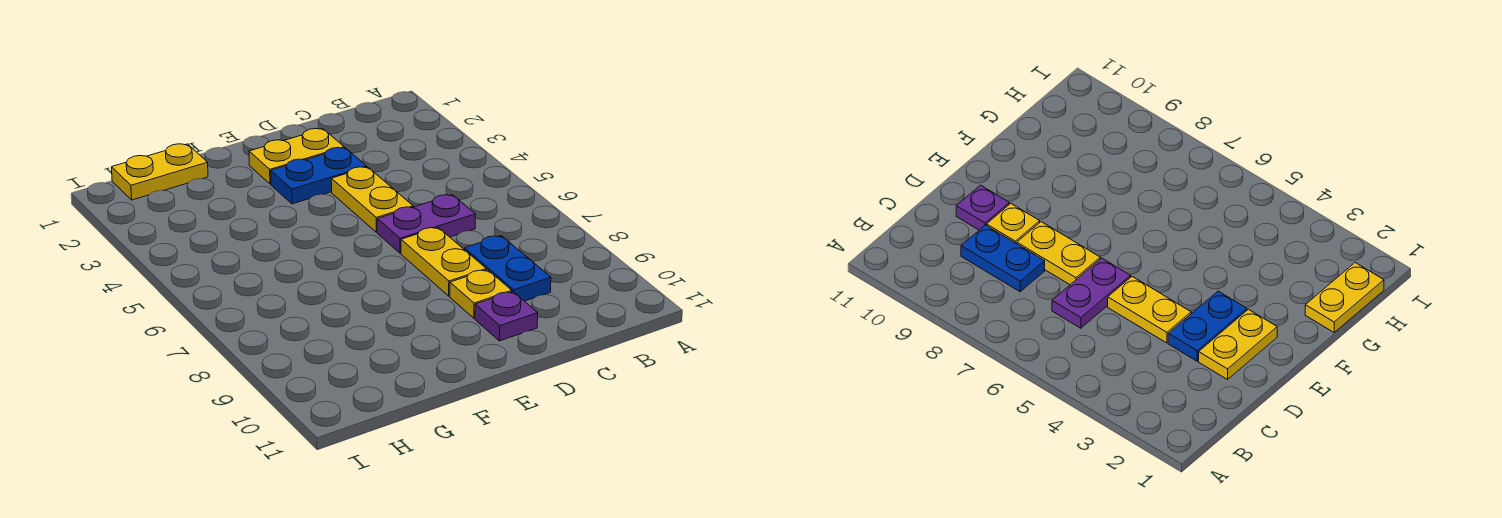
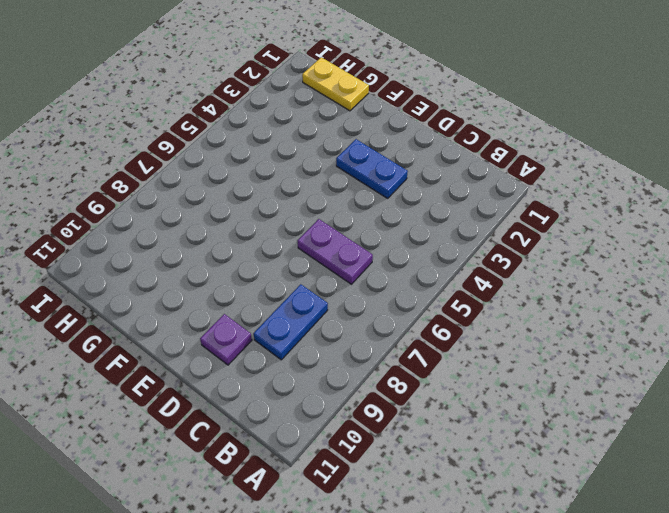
none -> yellow plate D2:E2 level 1
none -> yellow plate D4:D5 level 1

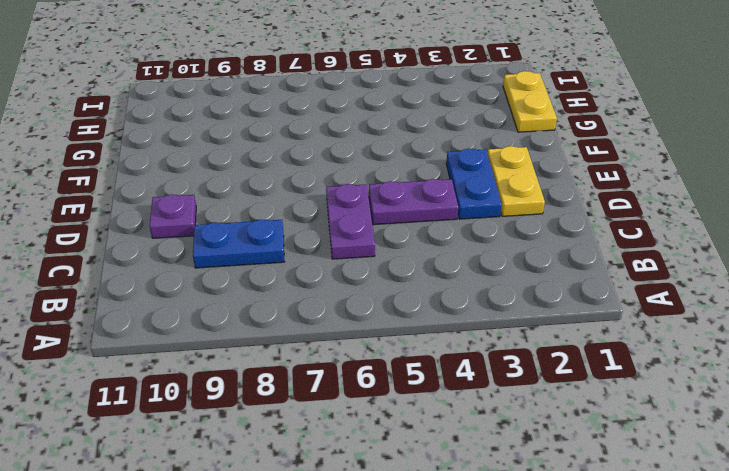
purple plate D4:D5 level 1 -> yellow plate D4:D5 level 1
none -> yellow plate D7:D8 level 1
none -> yellow plate D9 level 1

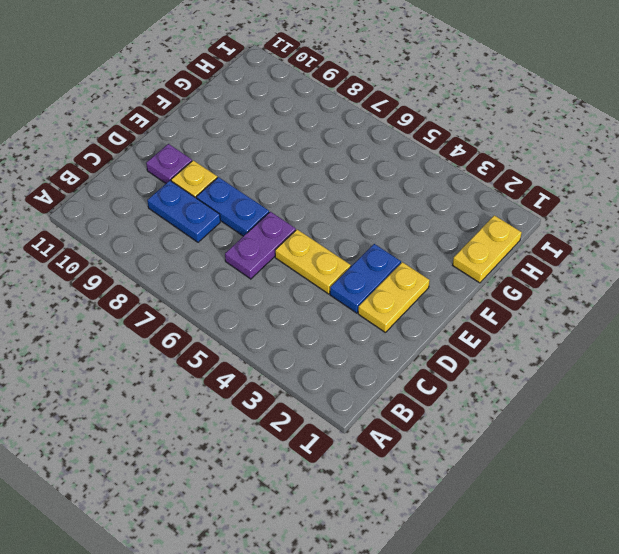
blue plate D7:D8 level 1 -> yellow plate D7:D8 level 1

